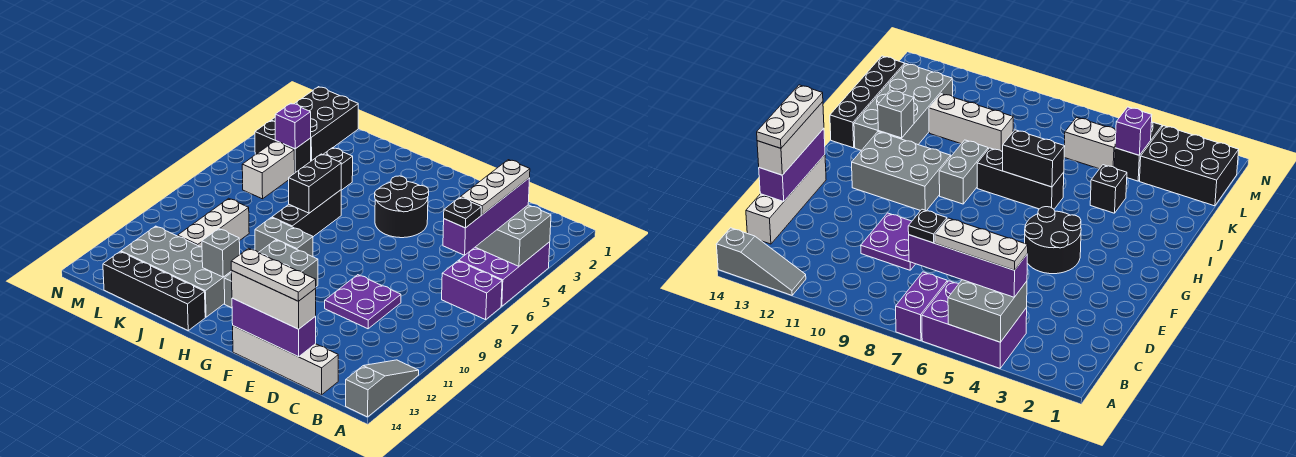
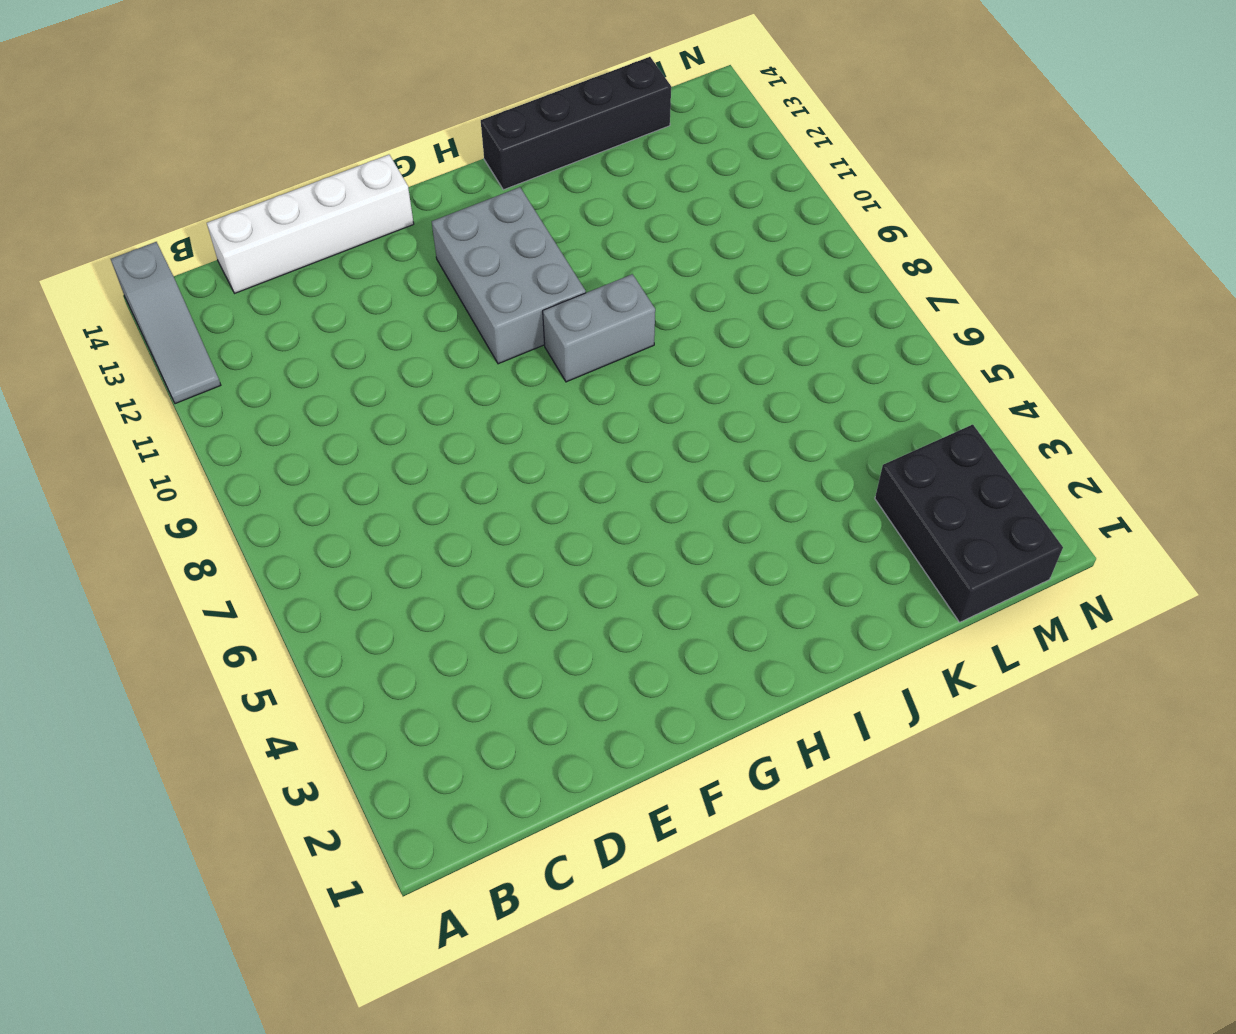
none -> purple brick A4:B6 level 1
none -> purple brick A7:B7 level 1
none -> purple plate D9:E10 level 1

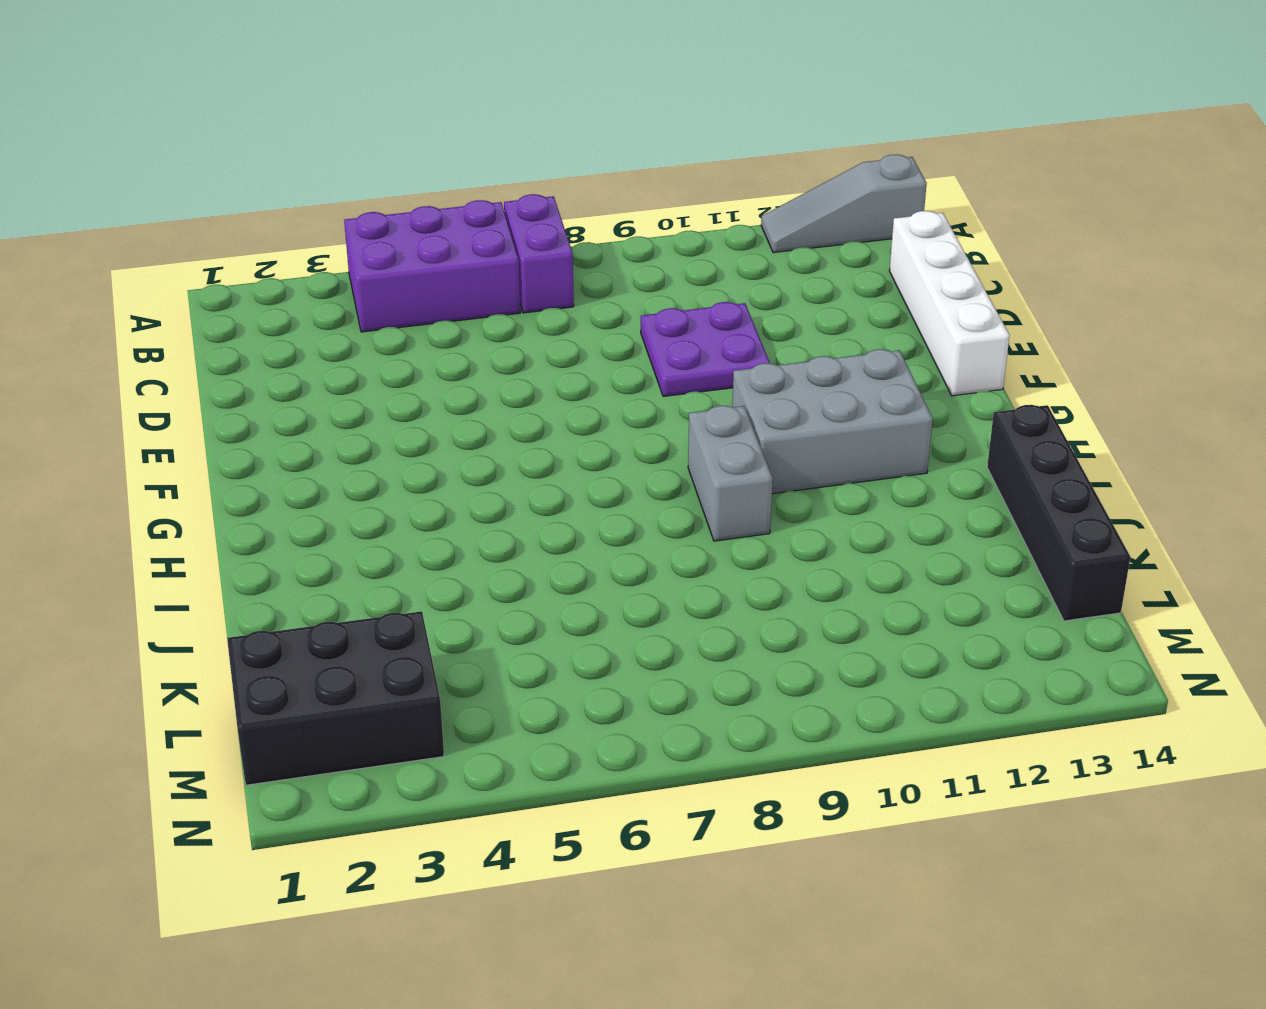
none -> black round brick F4:G5 level 1
none -> black brick I6:I8 level 1
none -> grey brick I12:L13 level 1

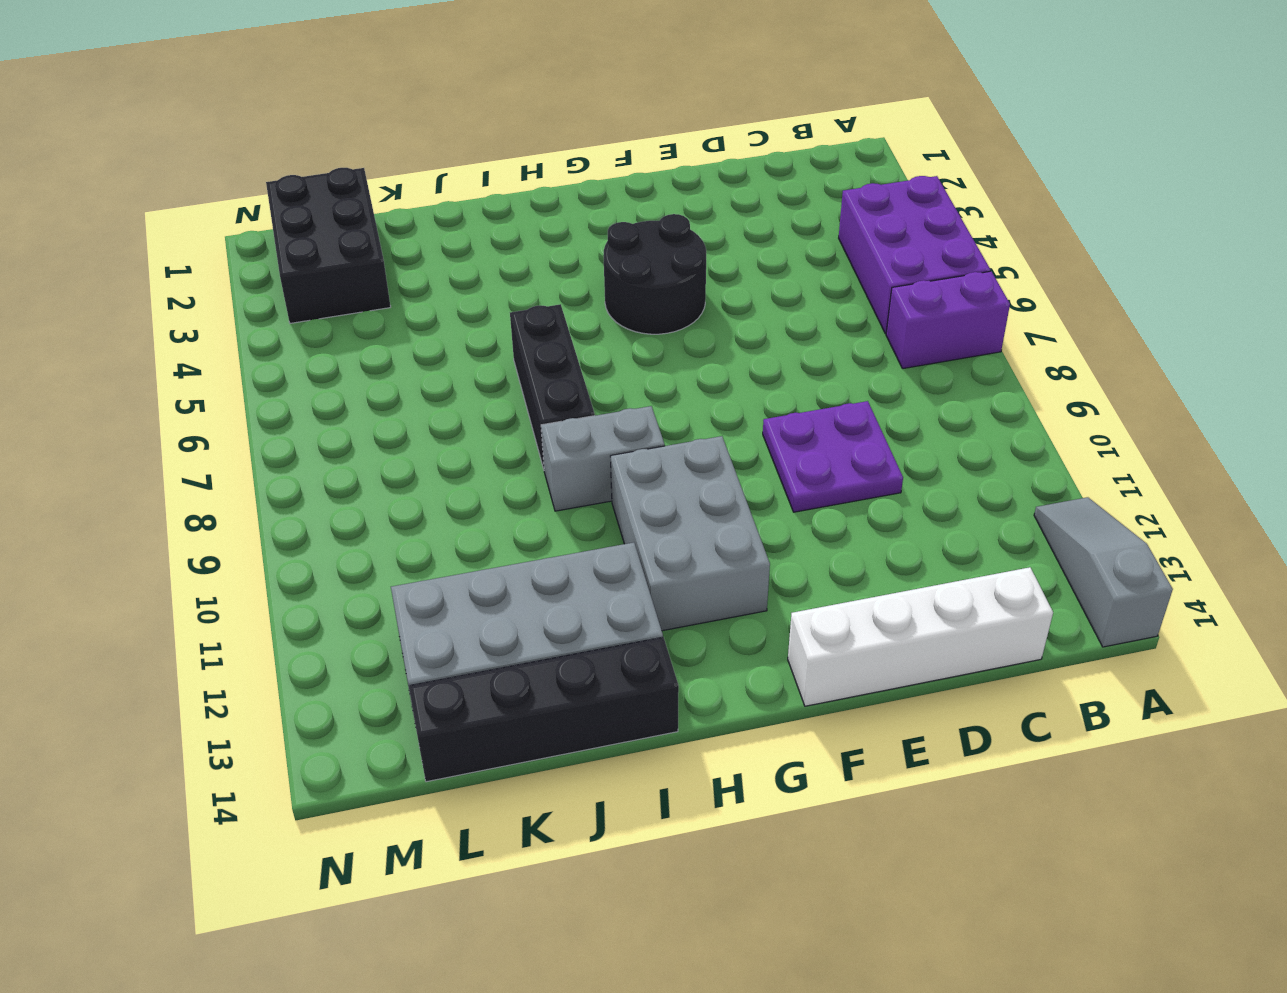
none -> black brick J4 level 1
none -> white brick K9:K11 level 1
none -> black brick L4:M4 level 1

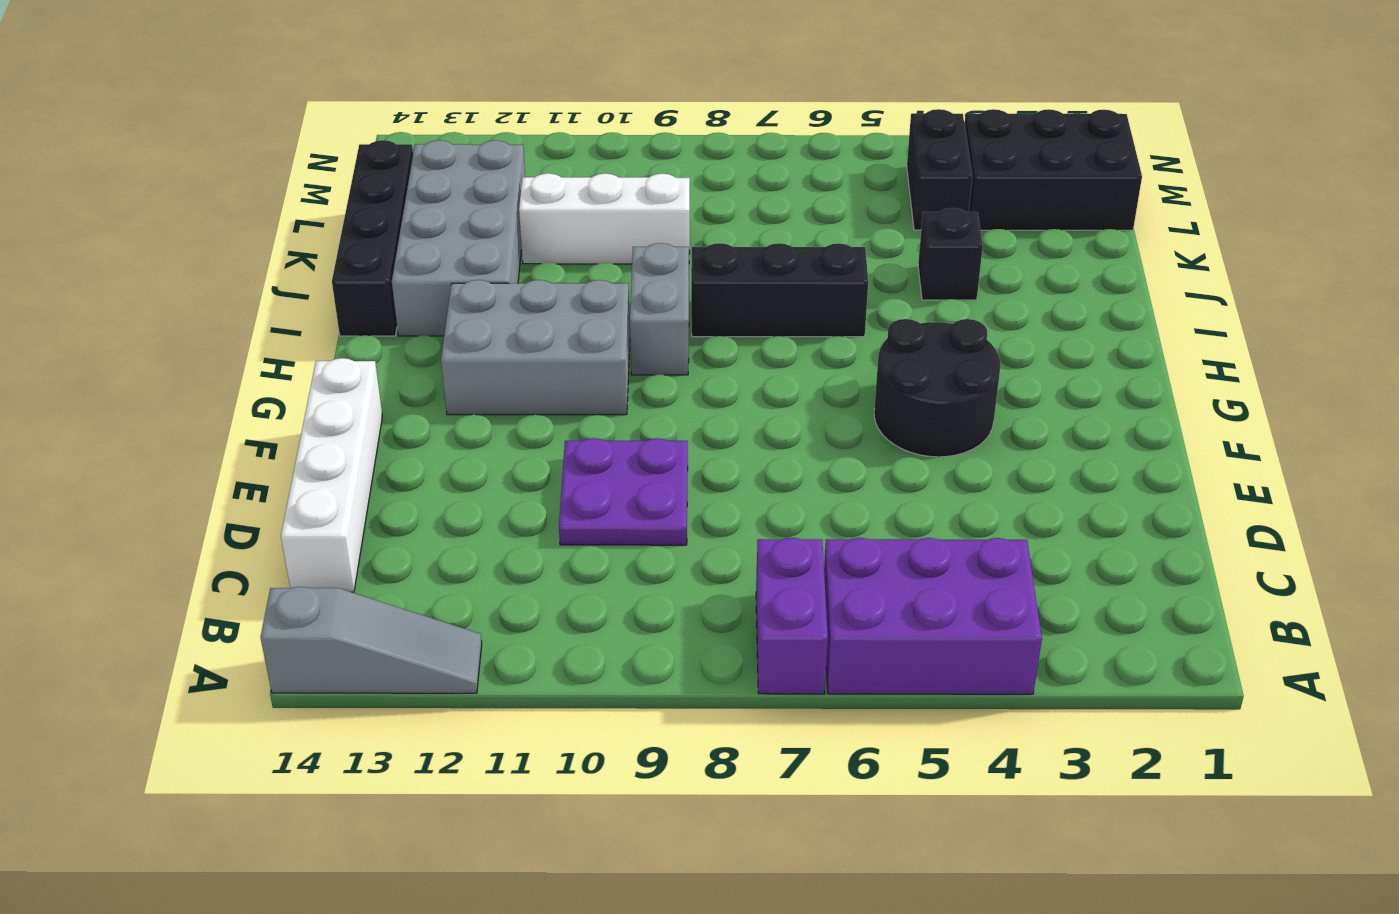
none -> white brick L5:L6 level 1
none -> grey brick A4:B5 level 2
none -> purple brick D14:F14 level 2

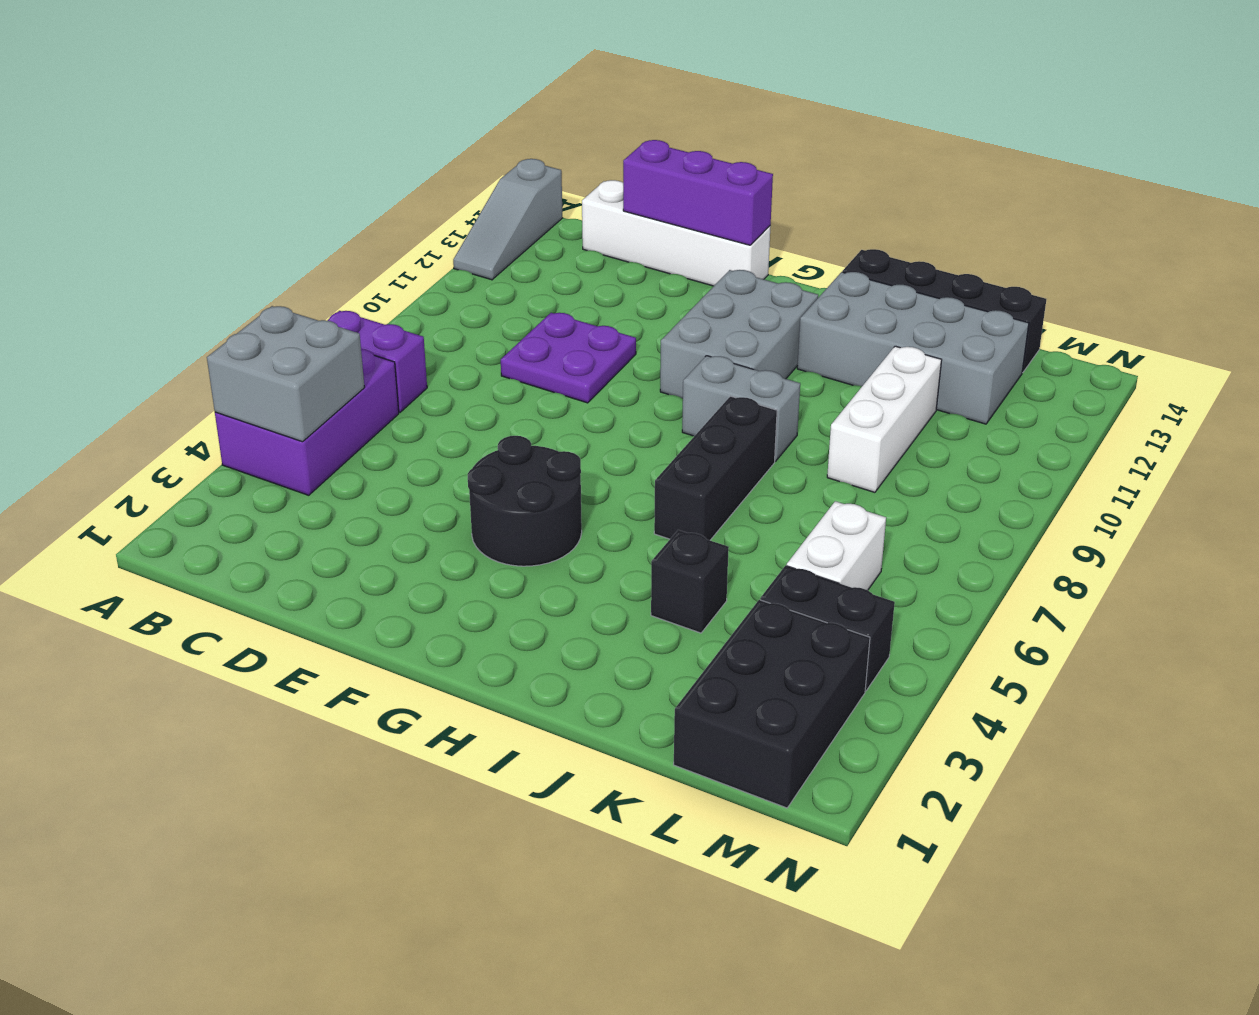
none -> black brick I6:I7 level 2
none -> grey brick I12 level 2
none -> purple brick L4 level 2

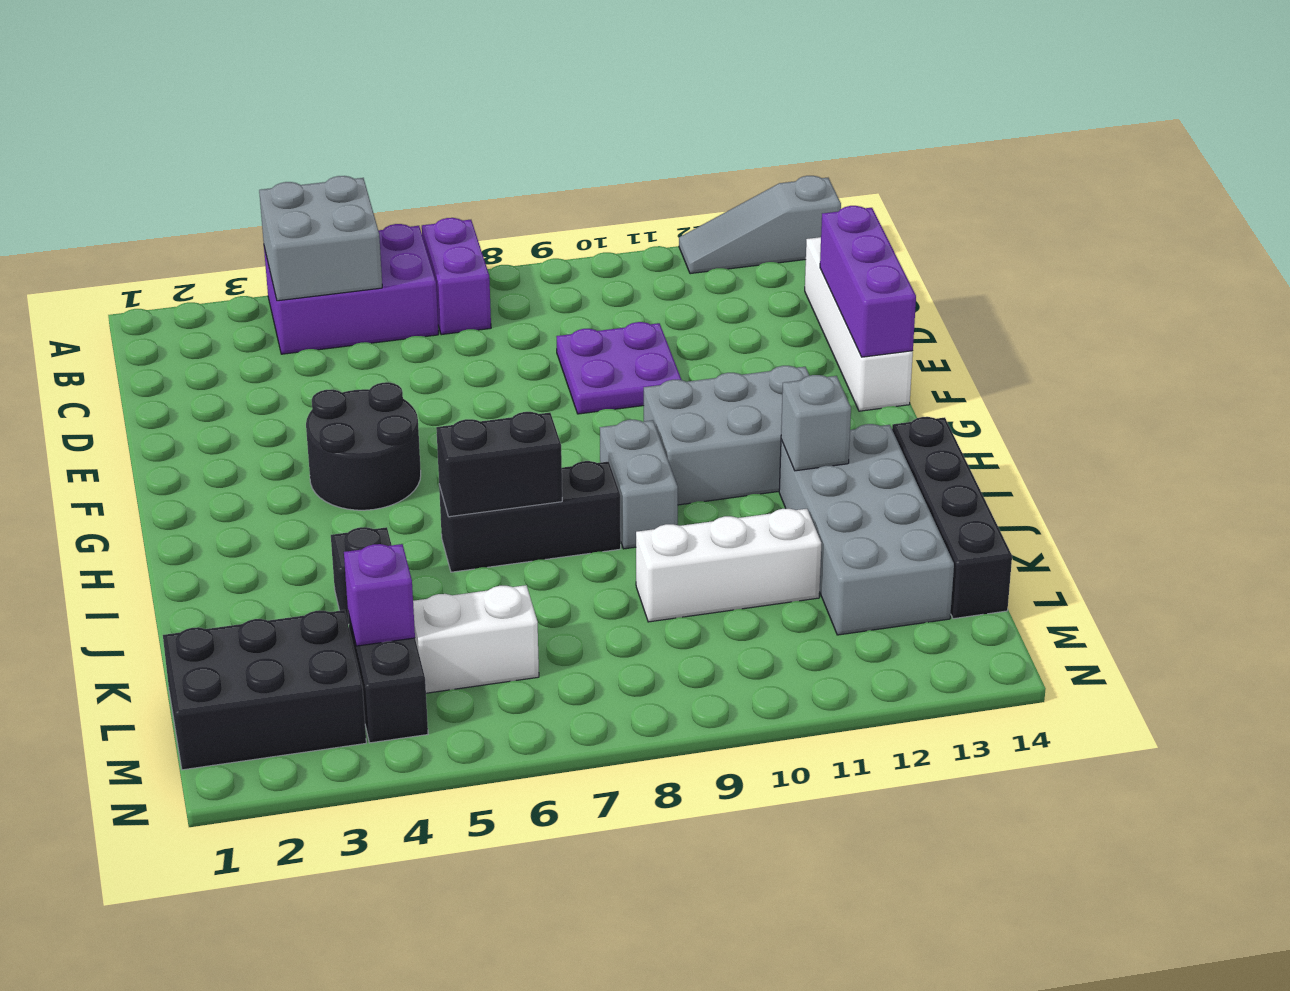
none -> purple brick B4:B7 level 3
none -> white brick D14:F14 level 3
none -> white plate B4:B6 level 4

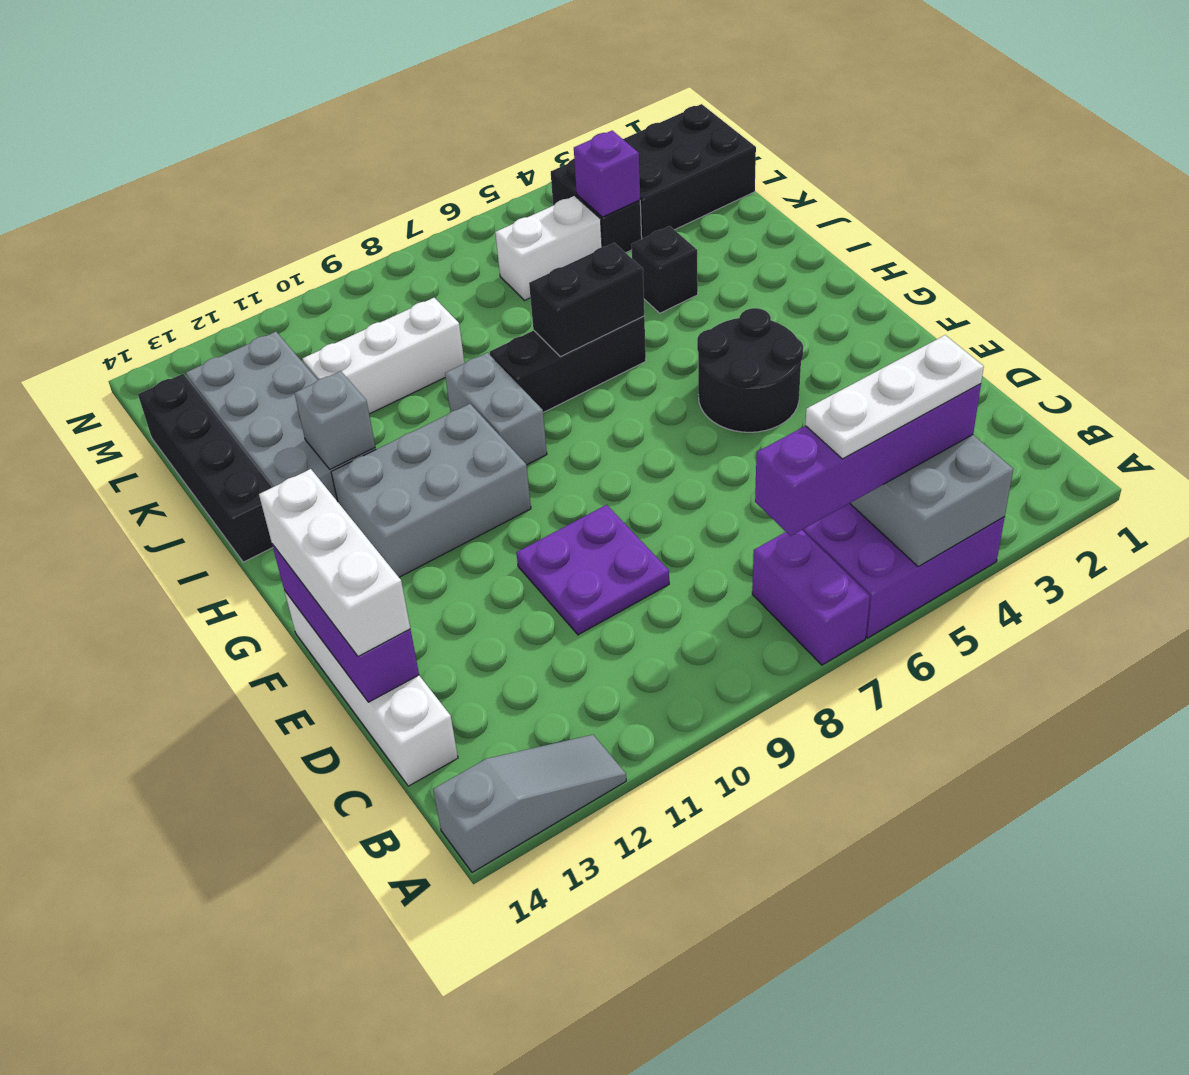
none -> black plate B7 level 4
none -> white plate D14:F14 level 4

